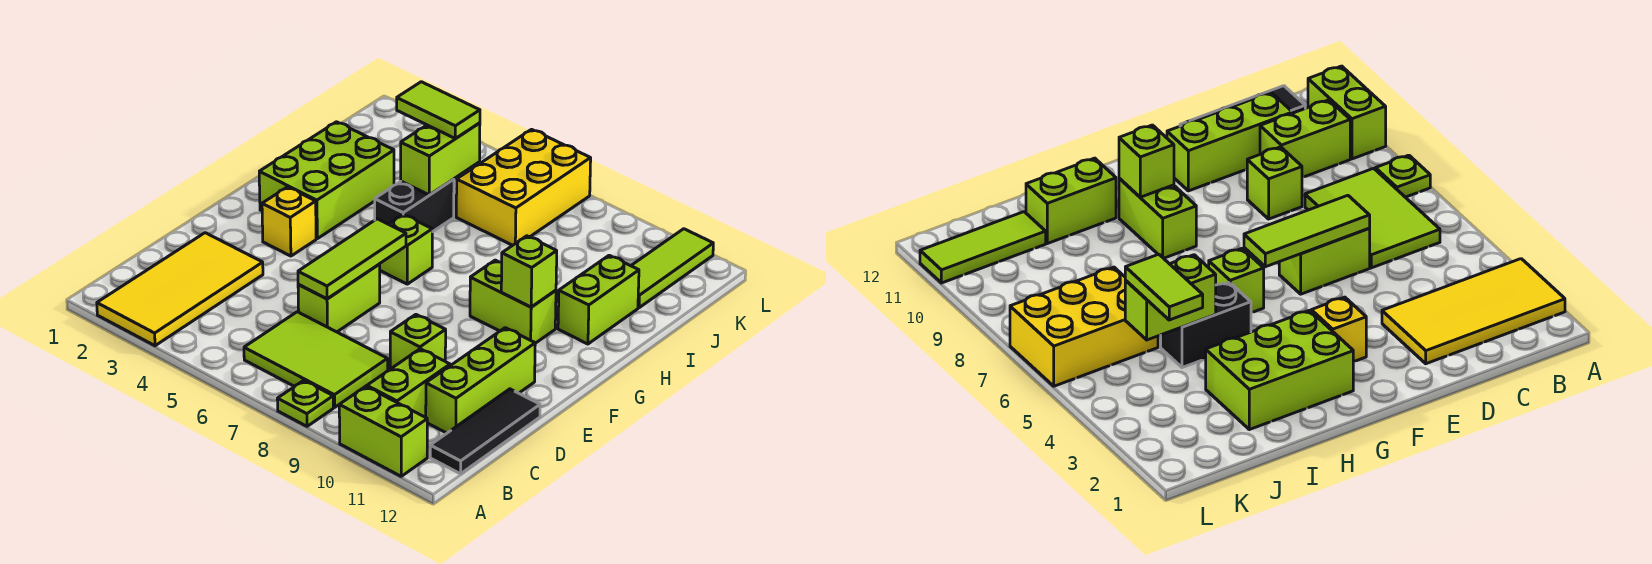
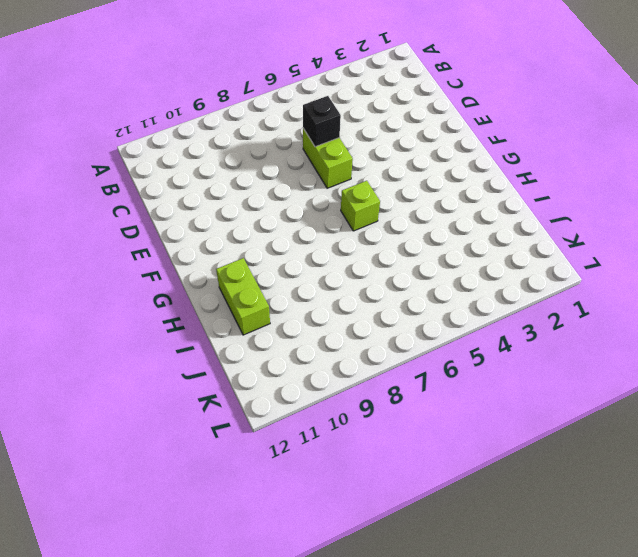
black brick D6 level 2 -> lime tile D6:F6 level 2
none -> yellow tile A2:D3 level 1
none -> lime plate A8 level 1
none -> lime brick A10:A11 level 1

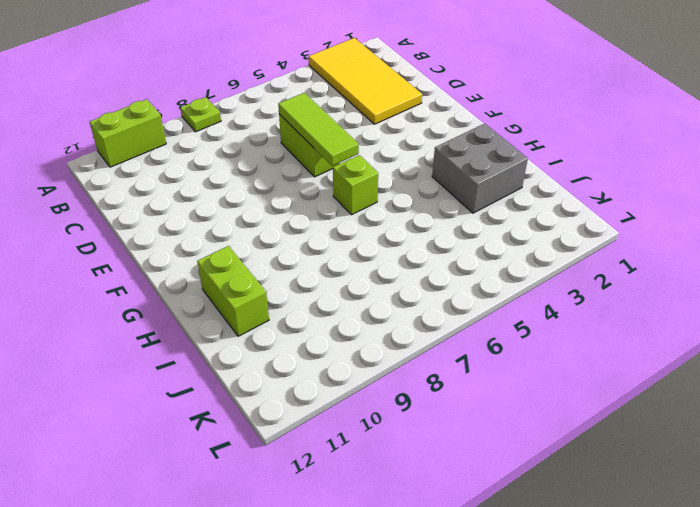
grey brick H2:I3 level 1 -> lime brick G2:I3 level 1
none -> lime tile B6:C8 level 1
none -> lime brick B10:C10 level 1
none -> black tile B12:D12 level 1

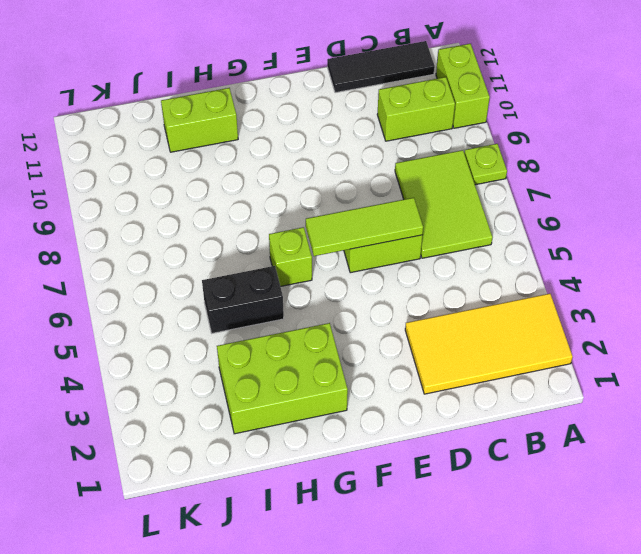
none -> lime brick C11:E11 level 1
none -> lime brick D9 level 1
none -> yellow brick F3 level 1

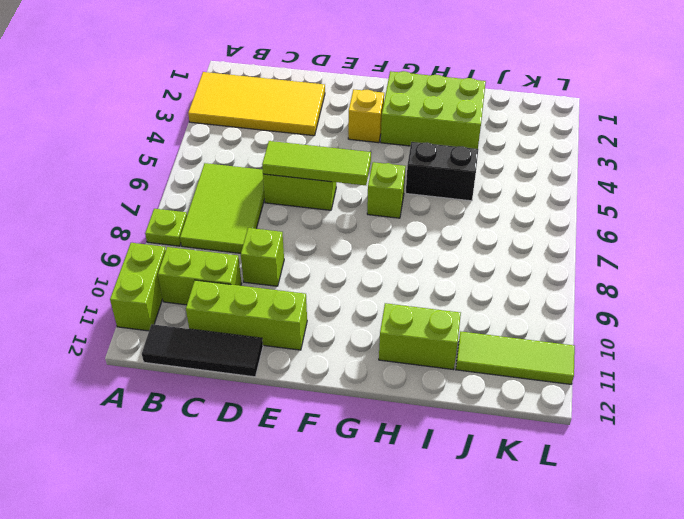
none -> lime brick G9:G10 level 1
none -> yellow brick J6:L7 level 1
none -> lime brick G10 level 2

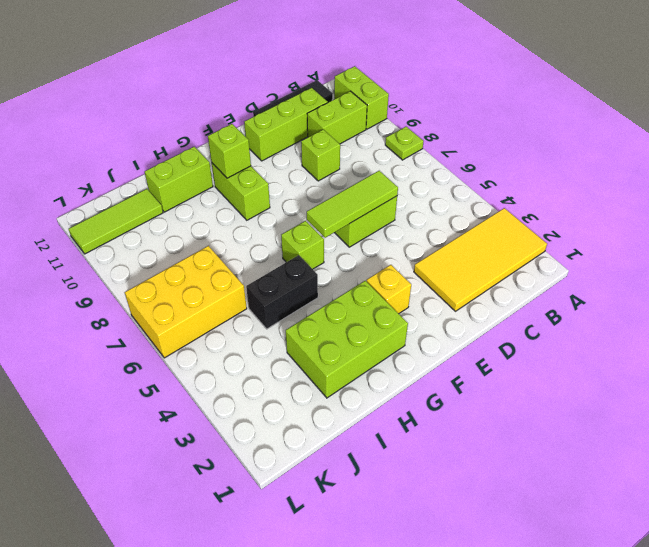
none -> lime tile B6:C8 level 1
none -> lime brick I5:J5 level 2
none -> lime tile J4:J5 level 3

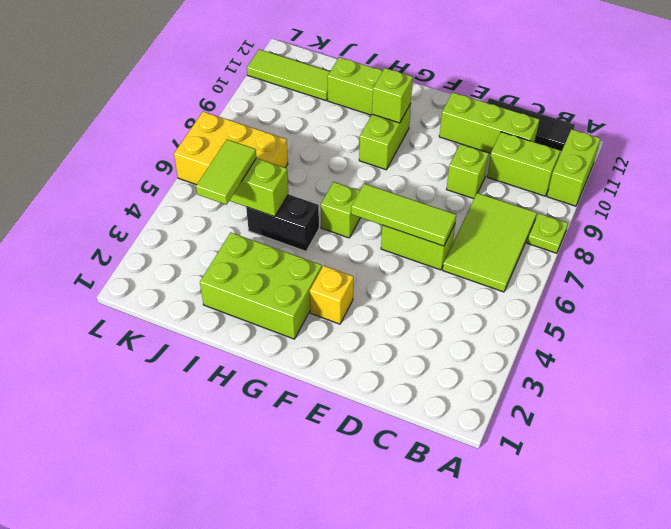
none -> yellow tile A2:D3 level 1

